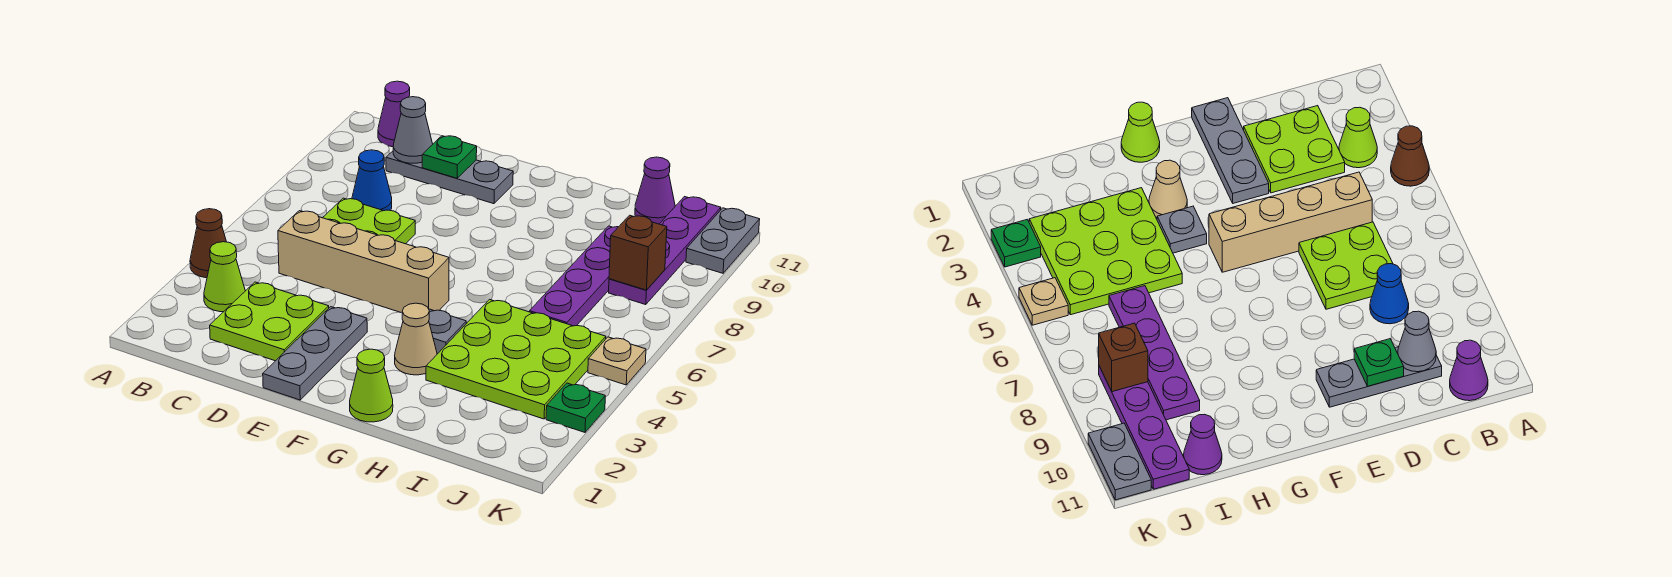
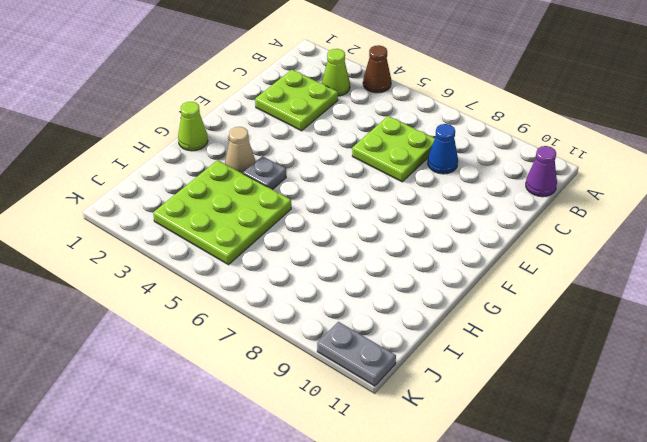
none -> tan brick C5:F5 level 1
none -> grey plate C10:E10 level 1
none -> grey plate E1:E3 level 1

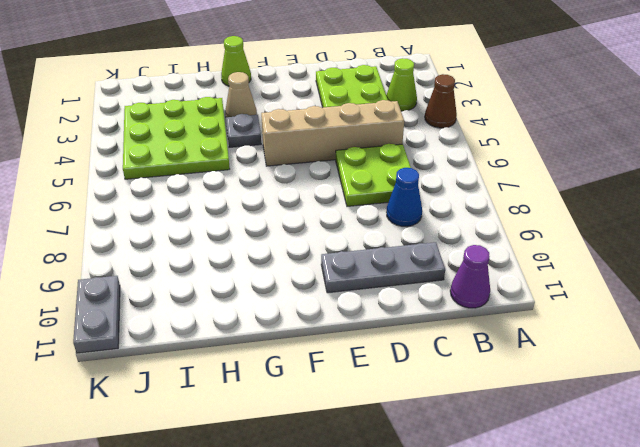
none -> grey plate E1:E3 level 1
none -> purple plate I6:I9 level 1
none -> purple cone I11 level 1

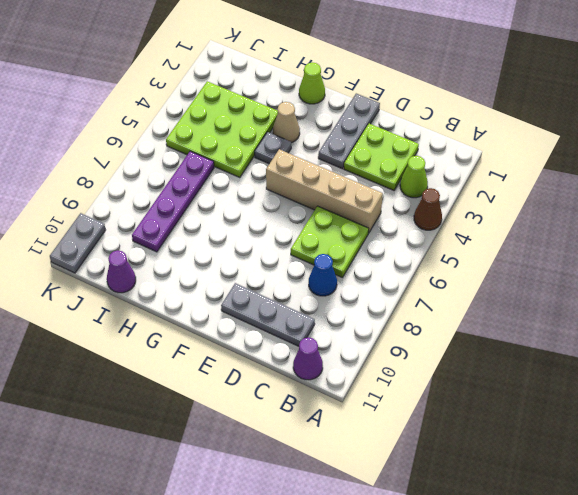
none -> purple plate J8:J11 level 1
none -> green plate K3 level 1
none -> tan plate K5 level 1

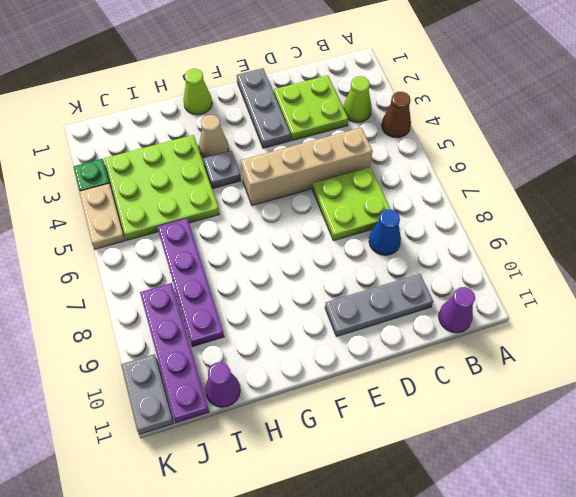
tan plate K4:K5 level 1 -> tan plate K5 level 1
none -> grey cone C10 level 2
none -> green plate D10 level 2
none -> brown brick J8 level 2

